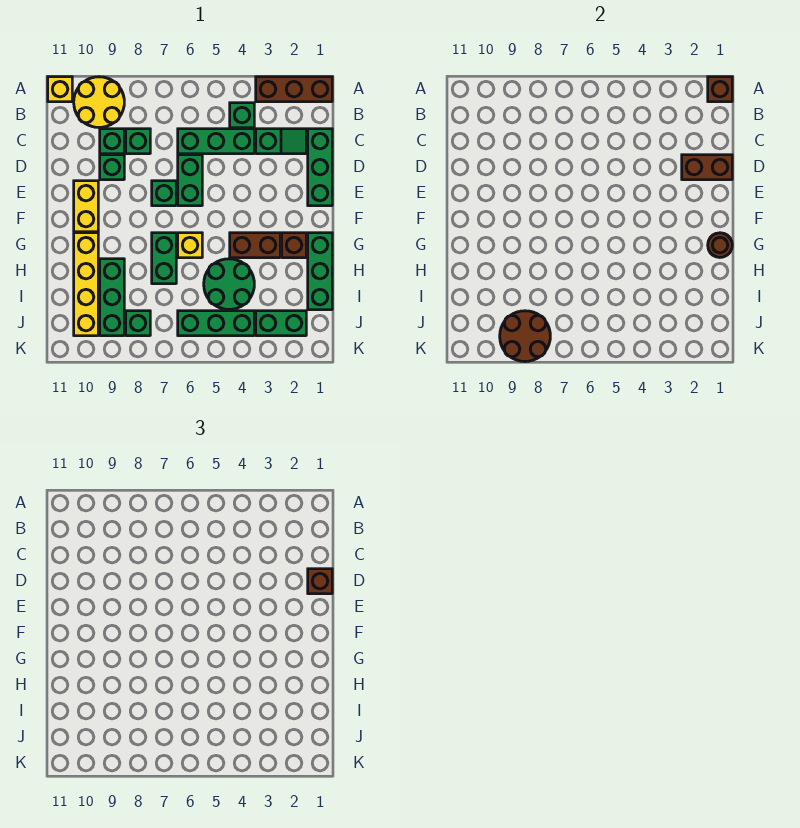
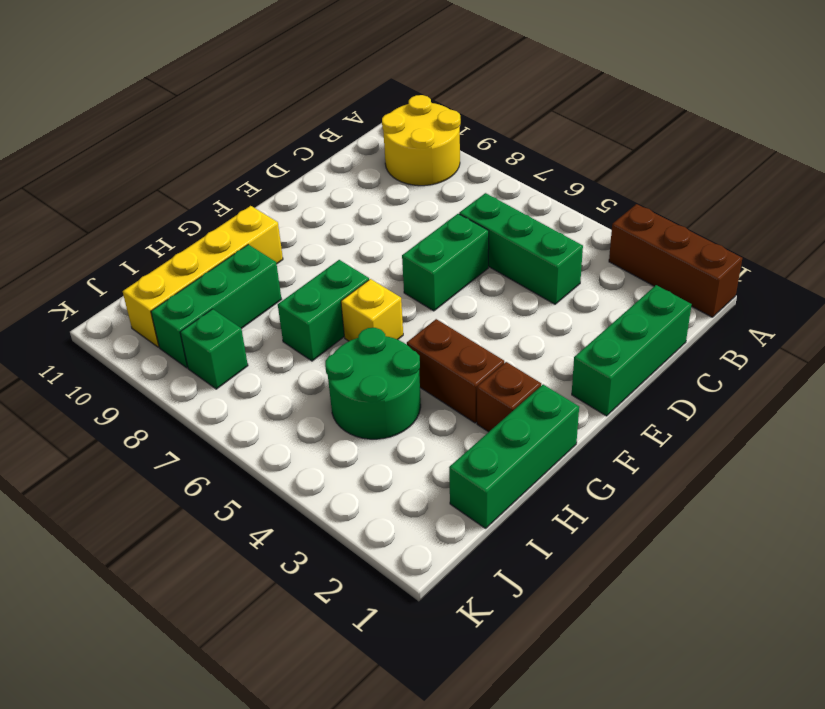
none -> yellow brick A11 level 1
none -> green brick B4 level 1
none -> green slope C2:C3 level 1 top 3

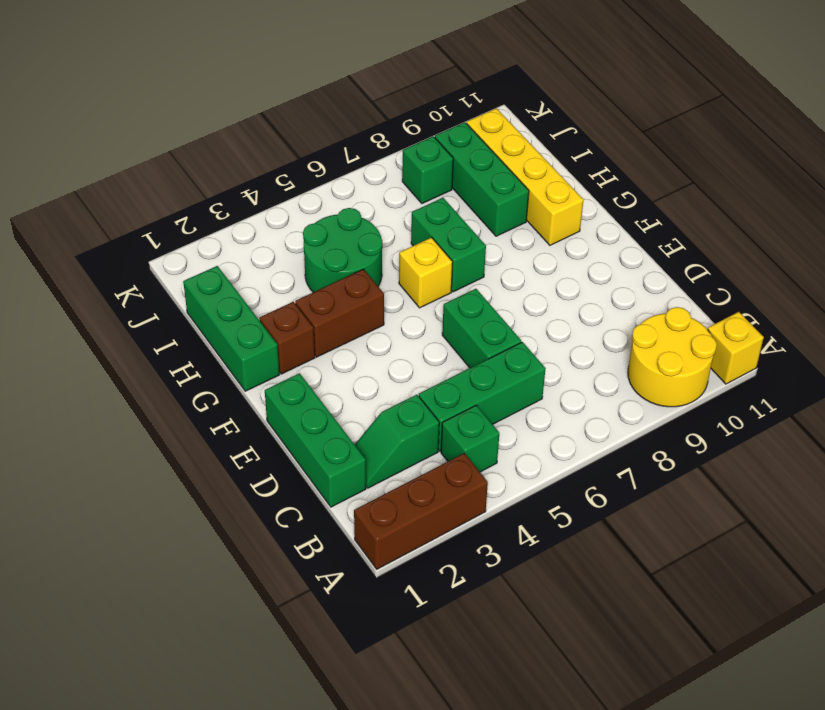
none -> green brick C8 level 1
none -> green brick C9 level 1
none -> green brick D9 level 1

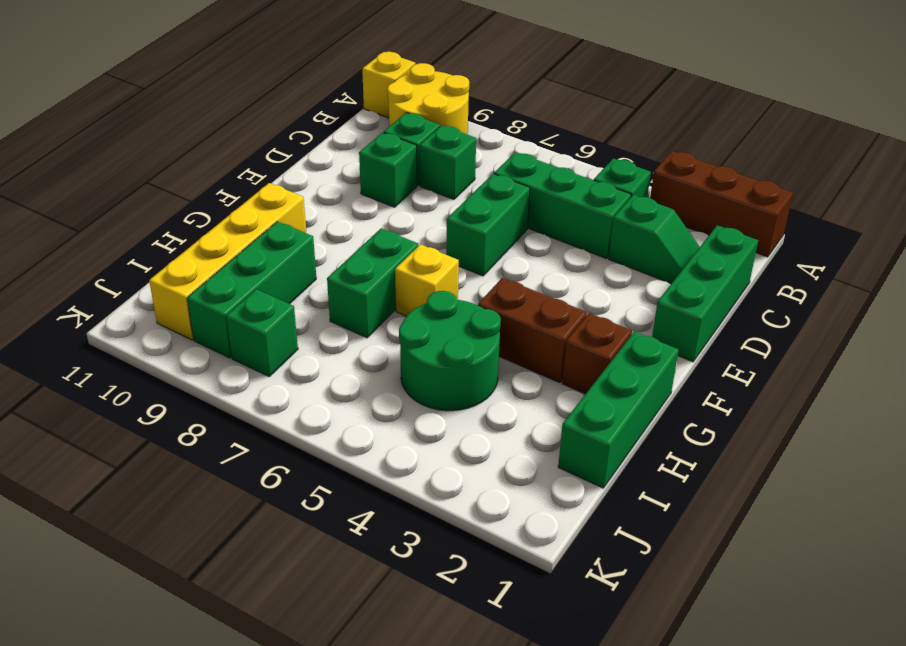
none -> green brick E7 level 1
none -> yellow brick E10:F10 level 1
none -> green brick J2:J3 level 1

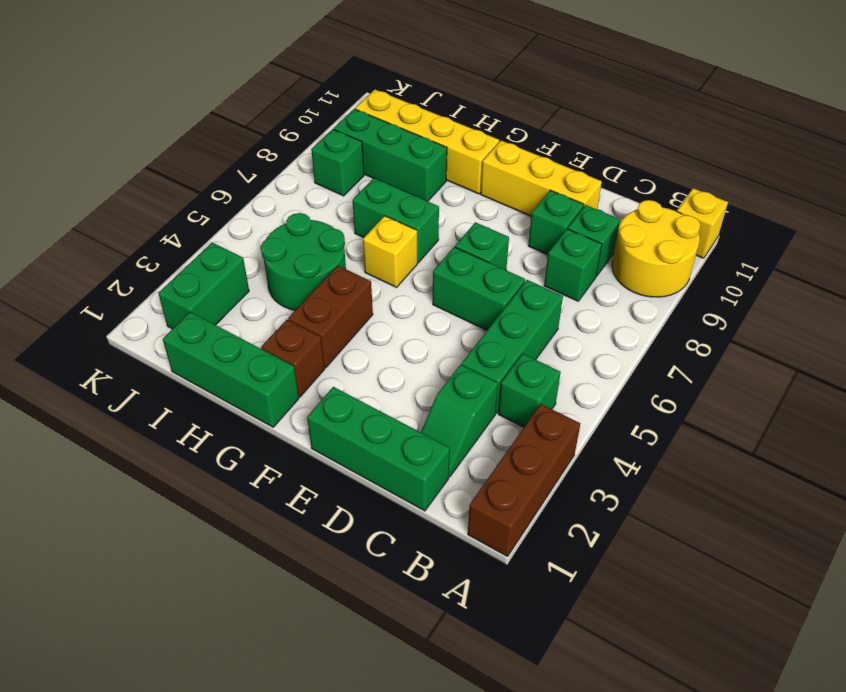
yellow brick D10:F10 level 1 -> yellow brick E10:F10 level 1
none -> green brick J4:J6 level 1
none -> brown brick A1 level 2
none -> brown brick D1:D2 level 2

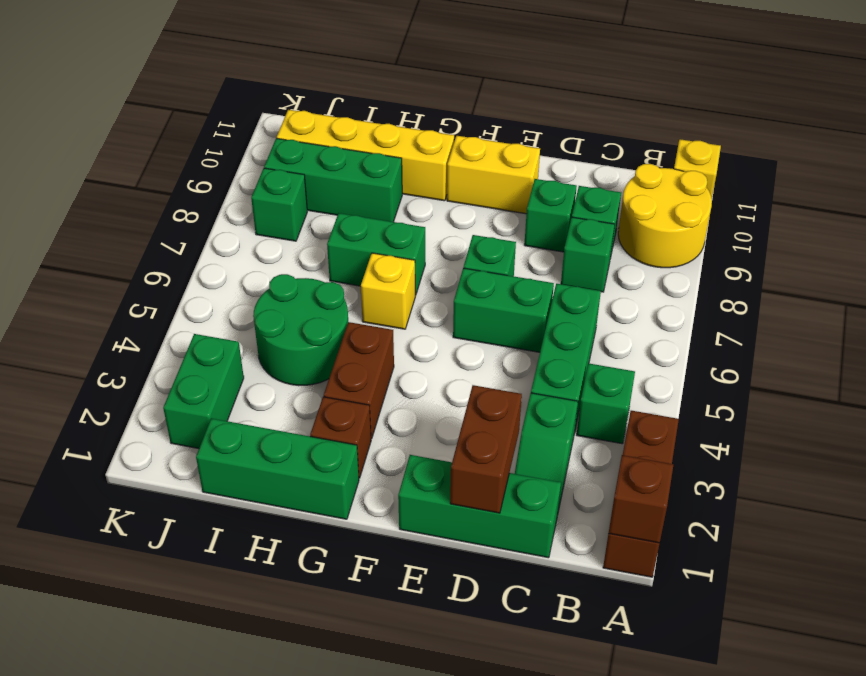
none -> green brick J4:J6 level 1
none -> brown round brick G1 level 2
none -> brown round brick J8:K9 level 2

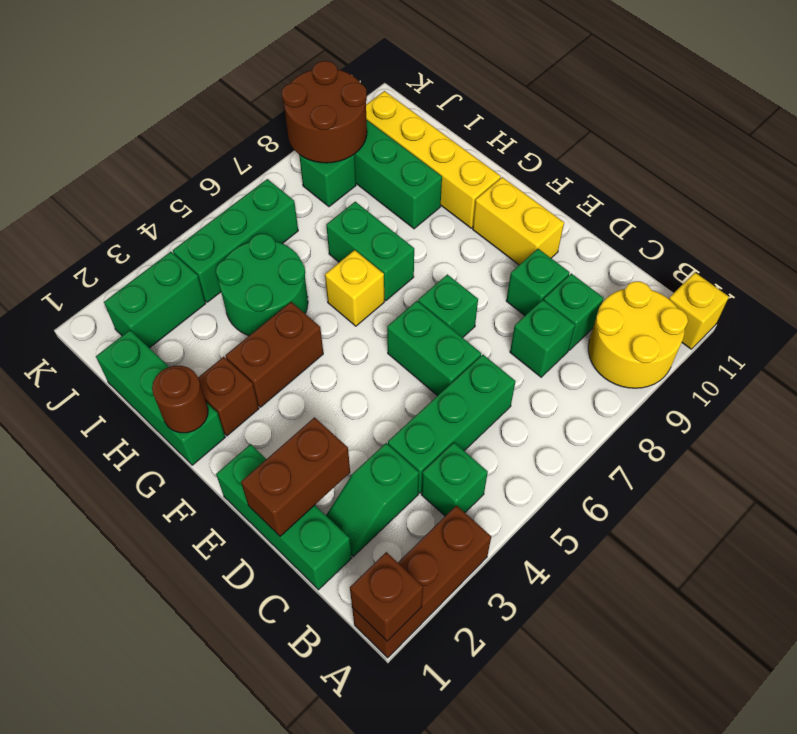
none -> brown brick D1 level 3

